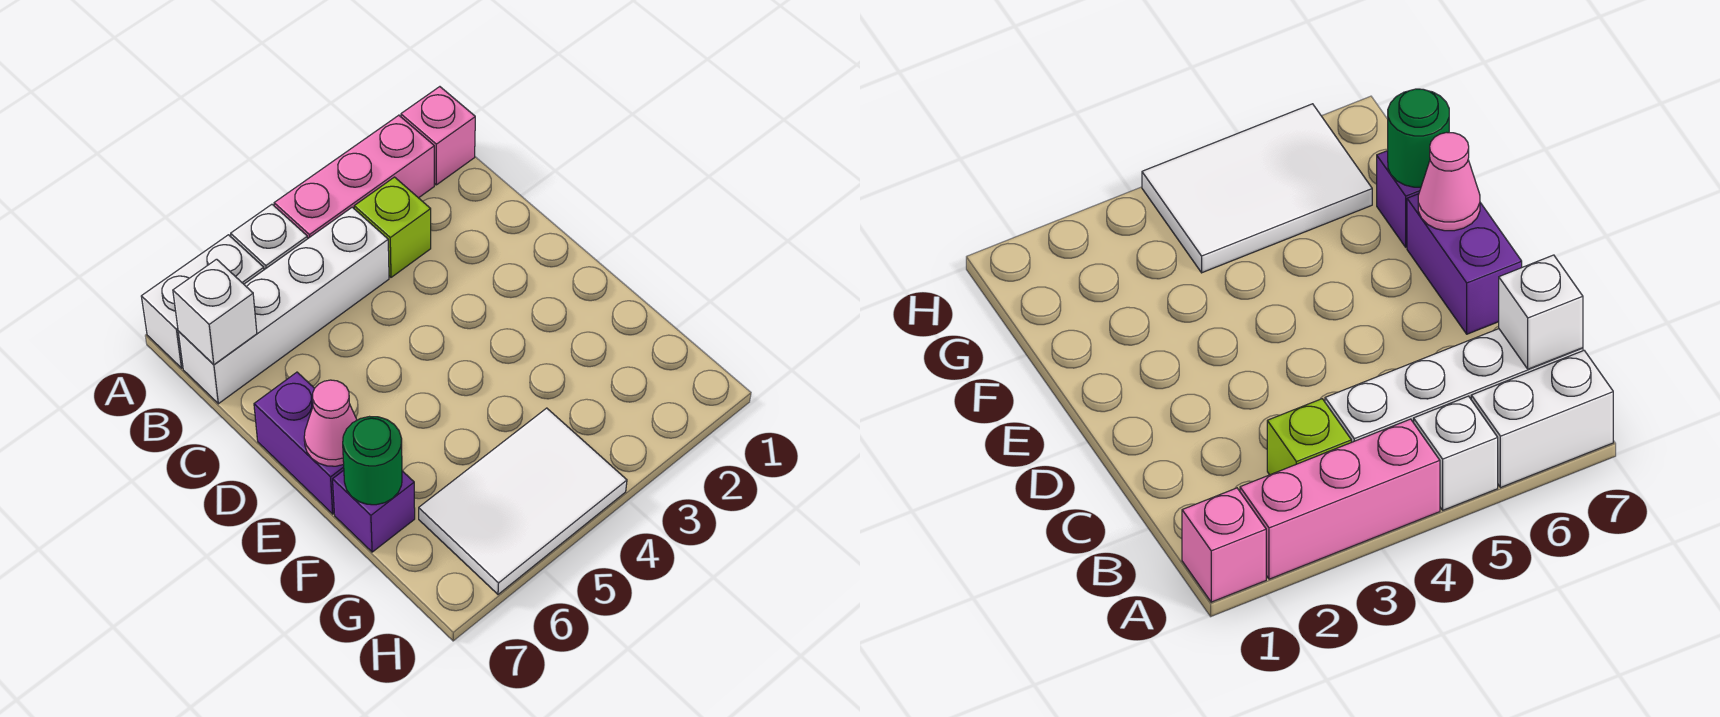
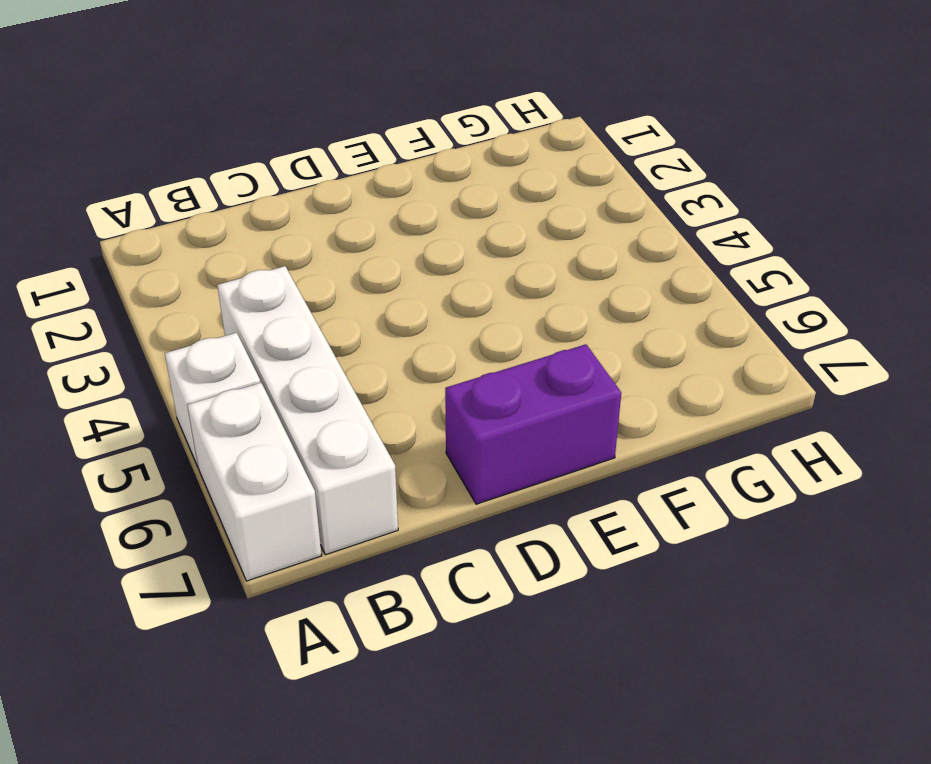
none -> pink brick A1 level 1
none -> pink brick A2:A4 level 1
none -> lime brick B3 level 1

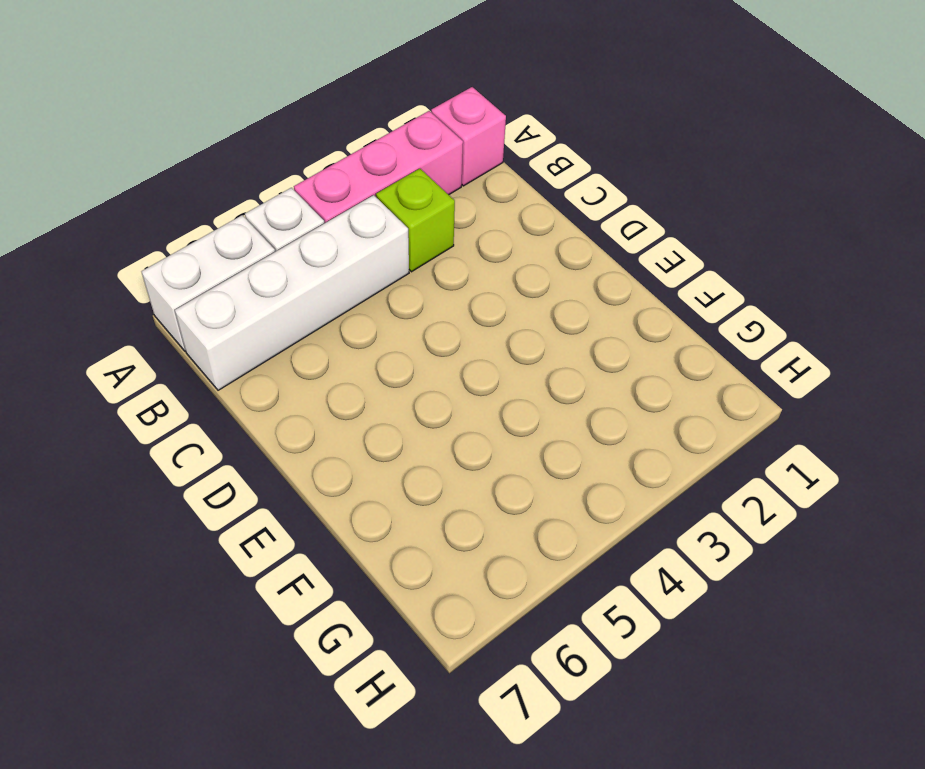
none -> purple brick D7:E7 level 1
none -> purple brick F7 level 1
none -> white tile G4:H6 level 1

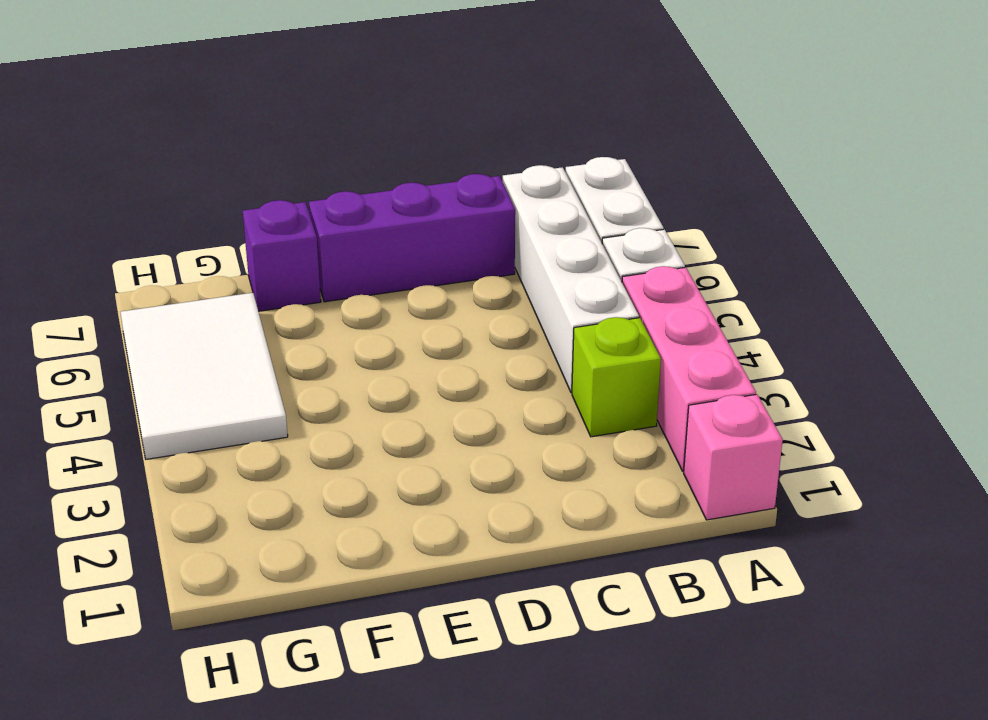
purple brick C7:E7 level 1 -> purple brick D7:E7 level 1
none -> white brick B7 level 2
none -> pink cone E7 level 2
none -> green round brick F7 level 2

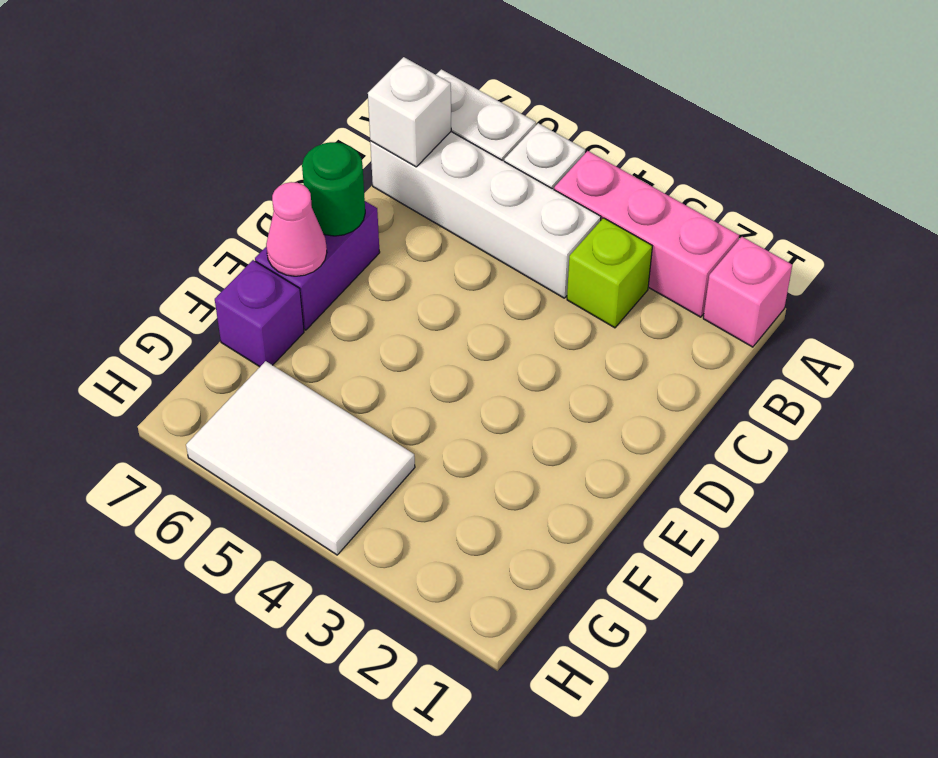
green round brick D7 level 2 -> green round brick F7 level 2

